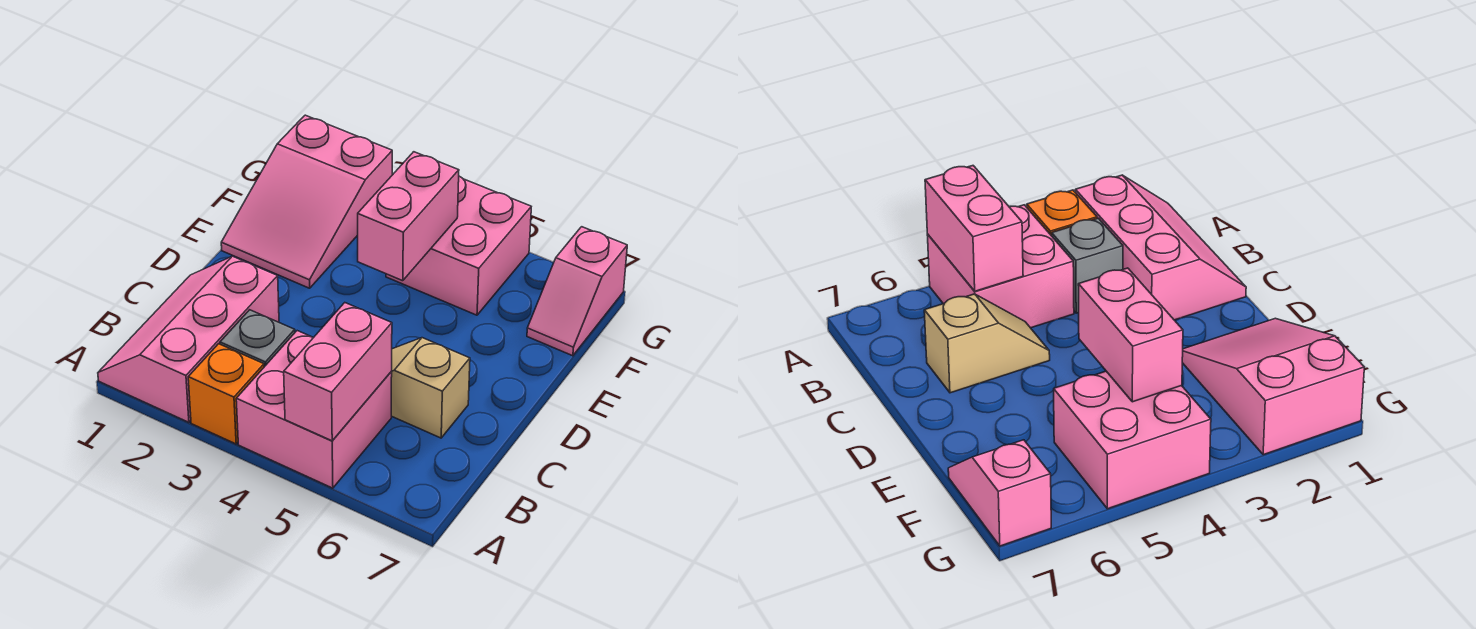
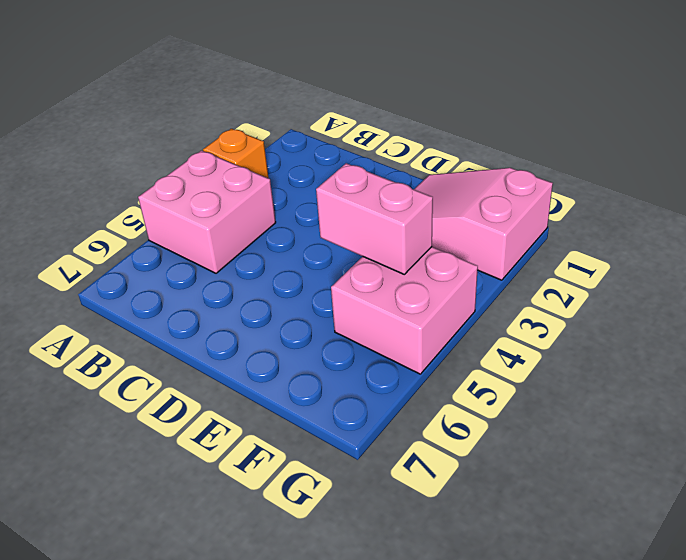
none -> pink slope A1:C2 level 1 top 2
none -> grey brick B3 level 1

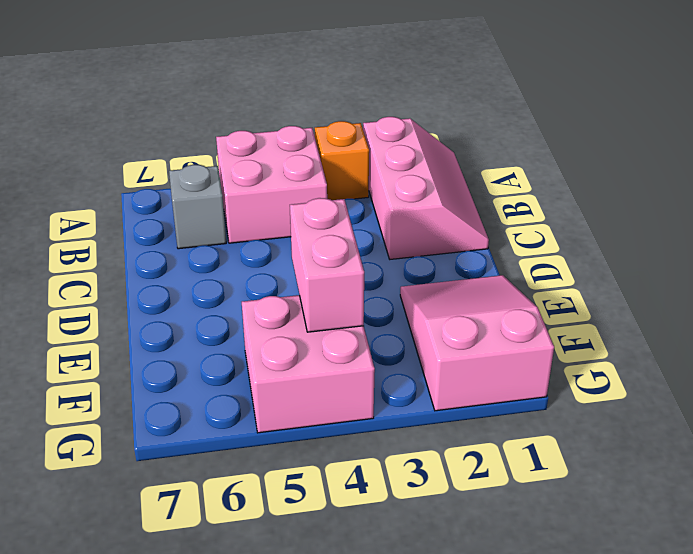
grey brick B6 level 1 -> grey brick B3 level 1
none -> tan slope C5:C6 level 1 top 6
none -> pink slope F7:G7 level 1 top G

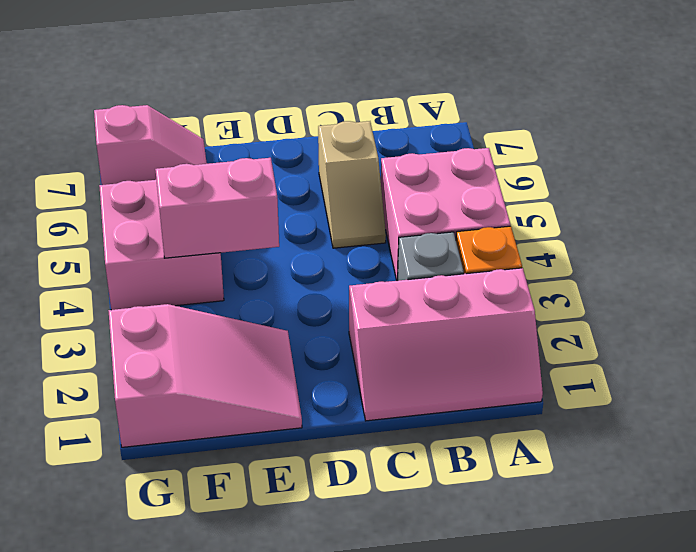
none -> pink brick A5:B5 level 2

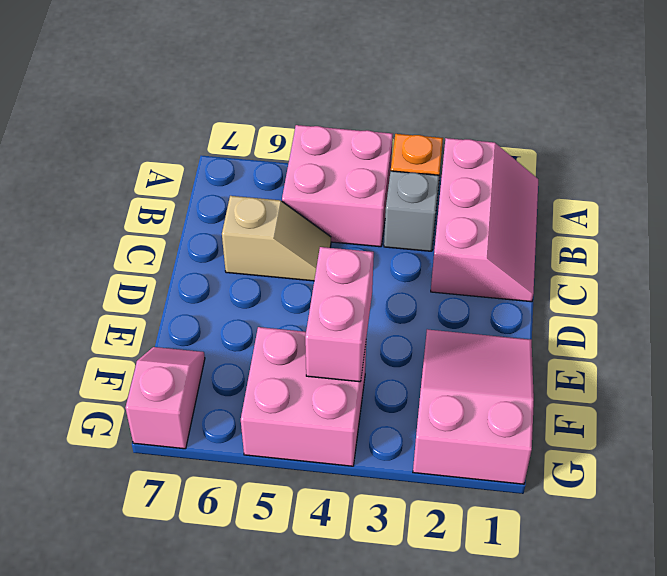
none -> pink brick A5:B5 level 2

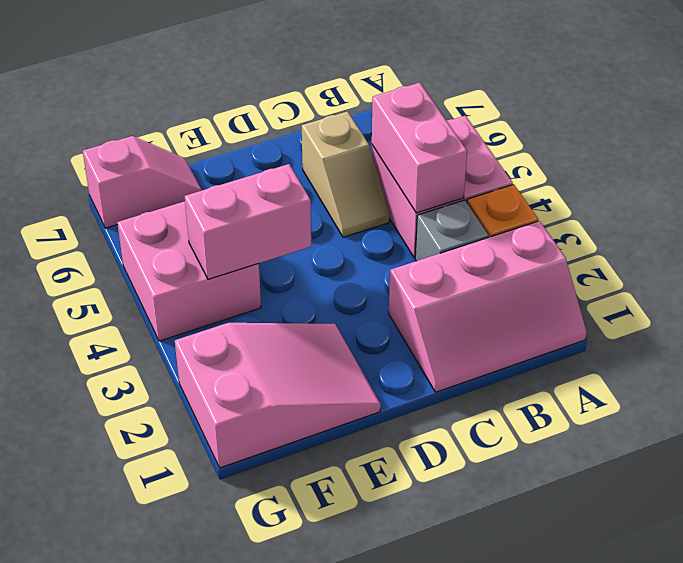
pink brick B4:B5 level 2 -> pink brick A5:B5 level 2

